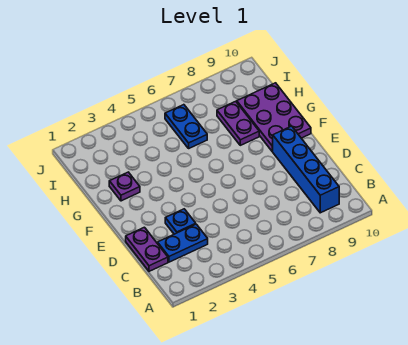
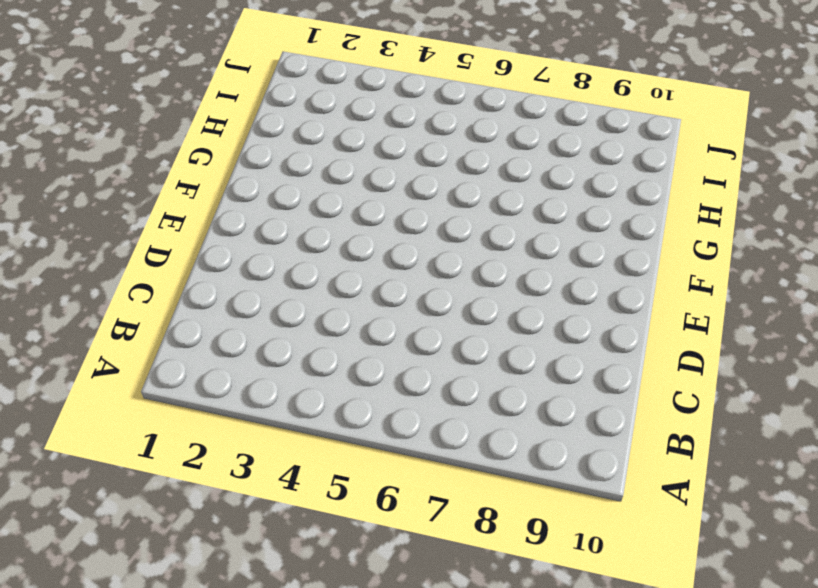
none -> blue brick B9:E9 level 1
none -> purple plate C1:D1 level 1

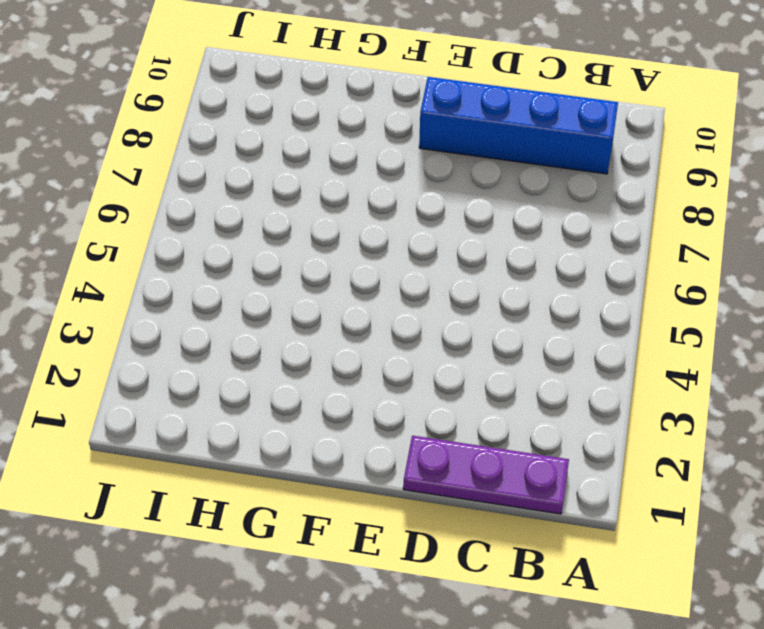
purple plate B1:D1 level 1 -> purple plate C1:D1 level 1
none -> blue plate C2:C3 level 1
none -> blue plate D3 level 1

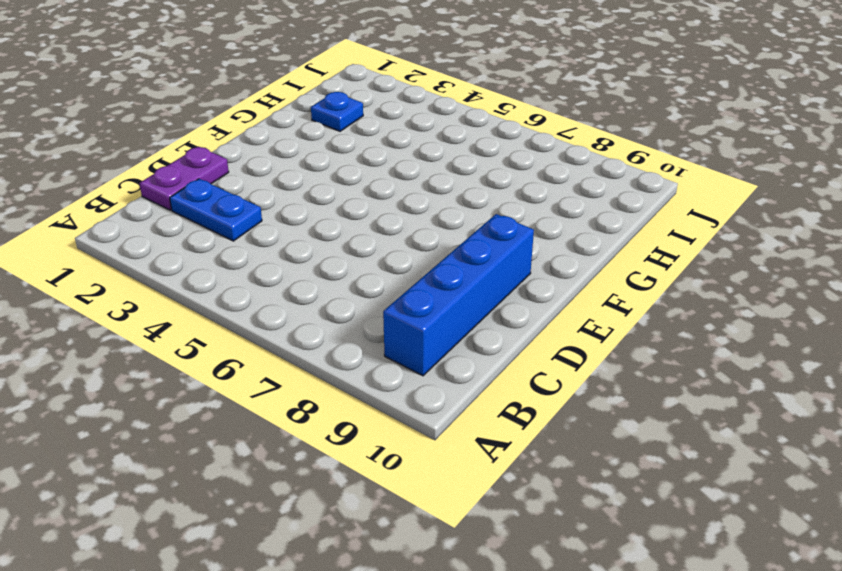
blue plate H2 level 1 -> blue plate D3 level 1
none -> purple plate F9:H10 level 1
none -> purple plate G2 level 1

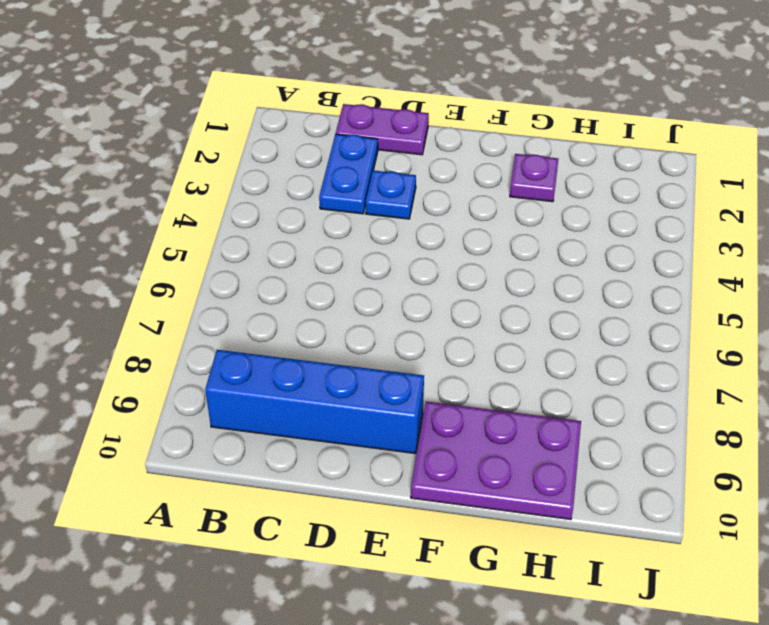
none -> purple plate G8:H8 level 1
none -> blue plate H6:I6 level 1

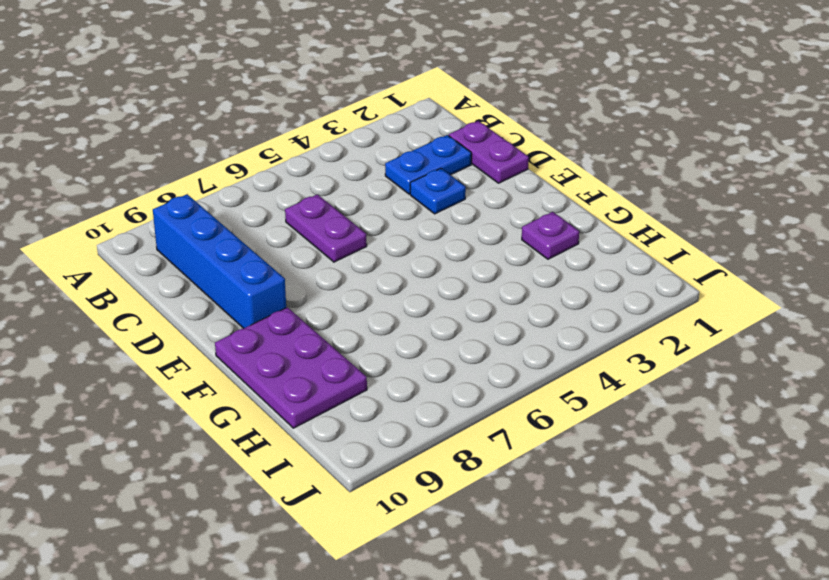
purple plate C6:D6 level 1 -> purple plate G8:H8 level 1
none -> blue plate H6:I6 level 1

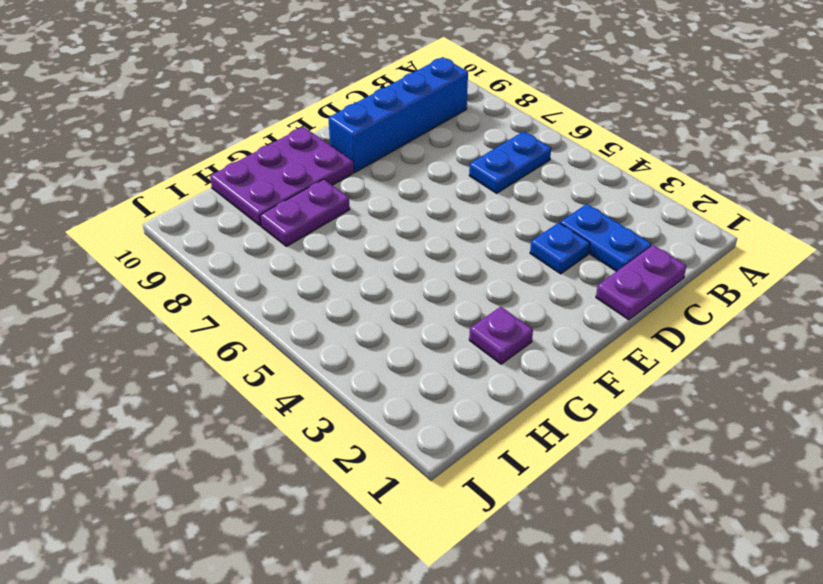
blue plate B6:C6 level 1 -> blue plate H6:I6 level 1

